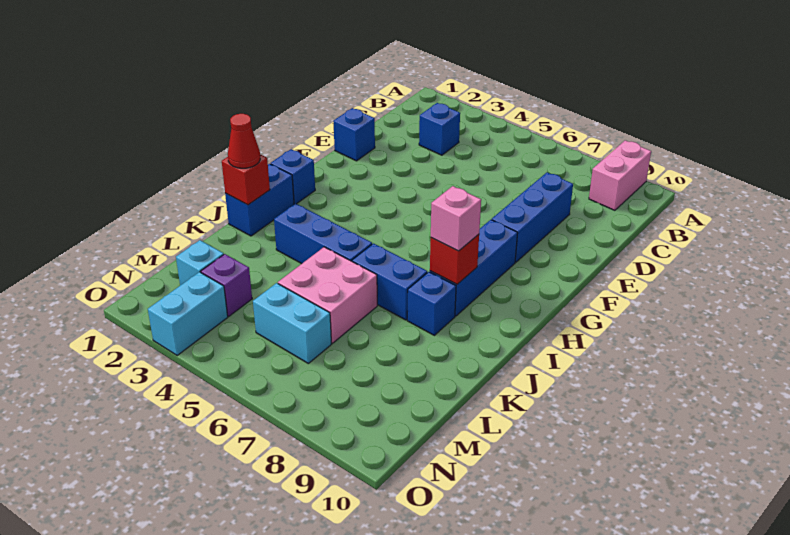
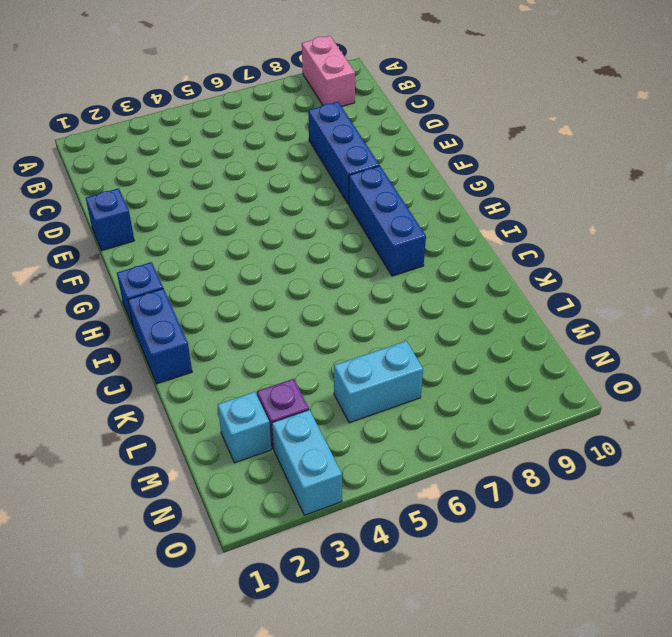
none -> blue brick C3 level 1
none -> blue brick J3:J5 level 1
none -> blue brick J6:J7 level 1

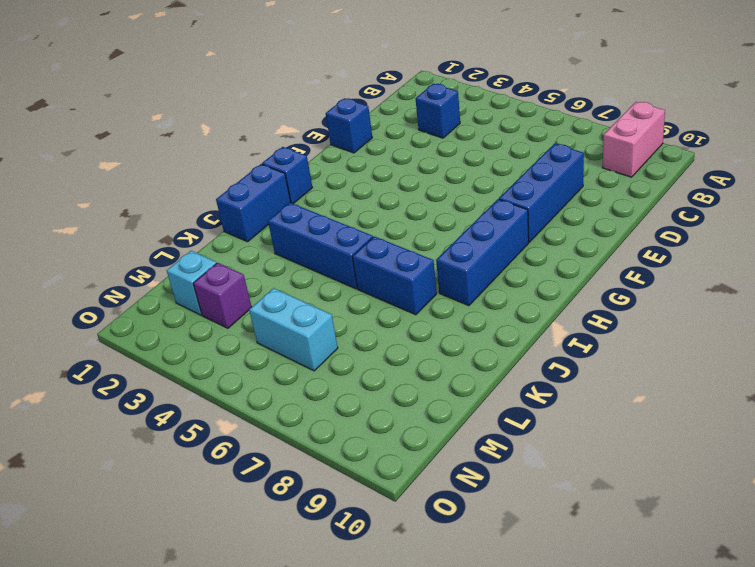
none -> blue brick J8 level 1
none -> pink brick K5:L6 level 1
none -> cyan brick N3:O3 level 1

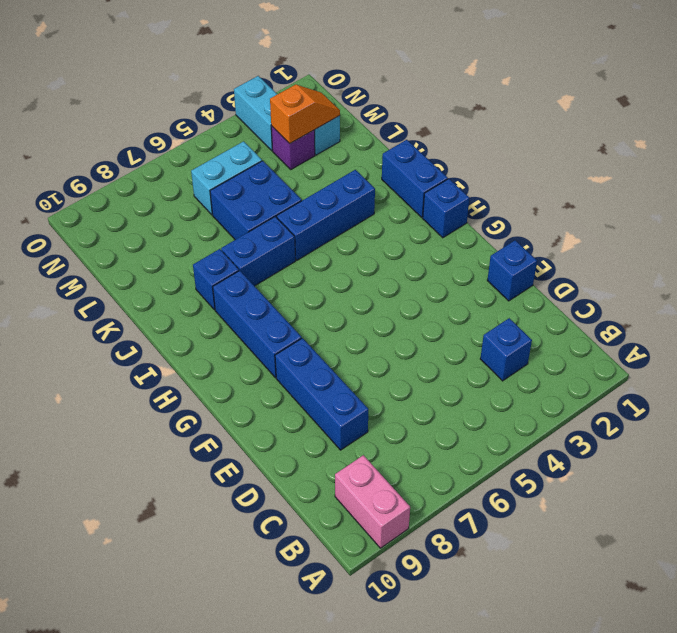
blue brick K5:L6 level 1 -> pink brick K5:L6 level 1
orange slope M2:M3 level 2 top 3 -> none
none -> red brick I8 level 2
none -> red brick J1 level 2
none -> pink brick I8 level 3

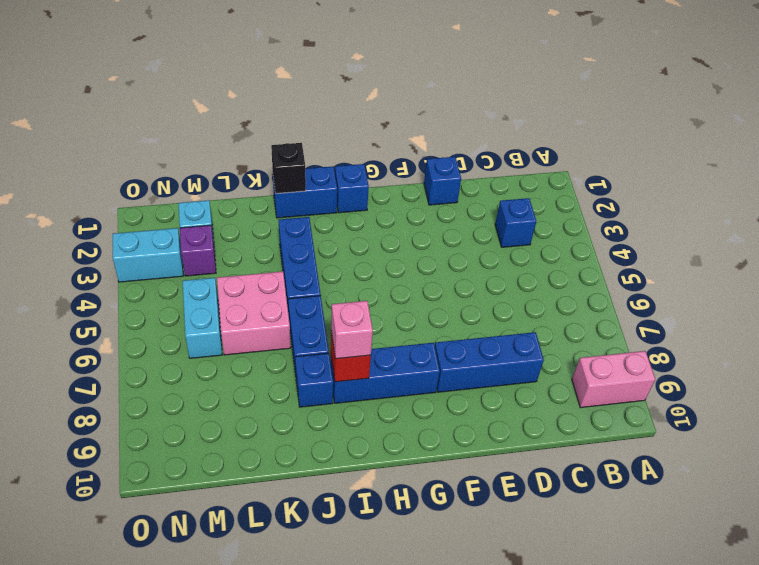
black brick J1 level 2 -> red brick J1 level 2
none -> red cone J1 level 3

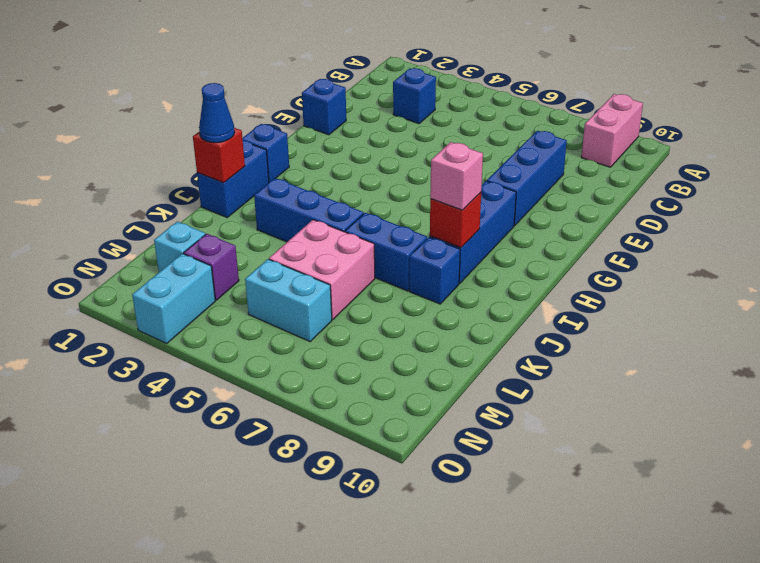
blue cone J1 level 3 -> red cone J1 level 3

